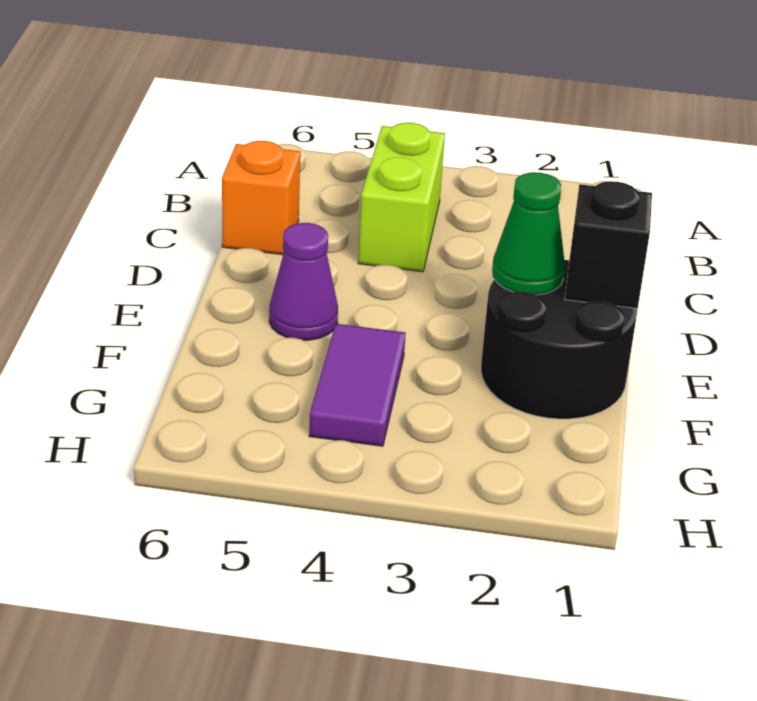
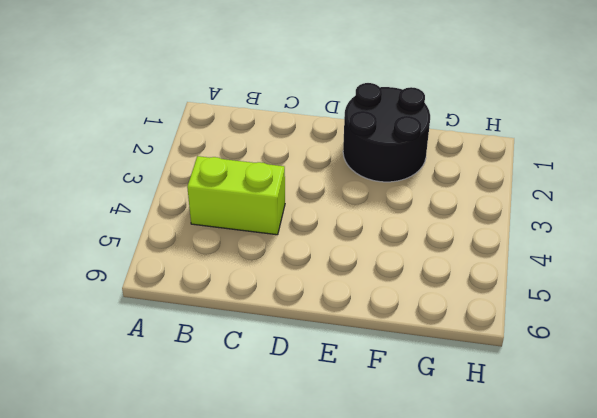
none -> orange brick C6 level 1
none -> purple cone E5 level 1

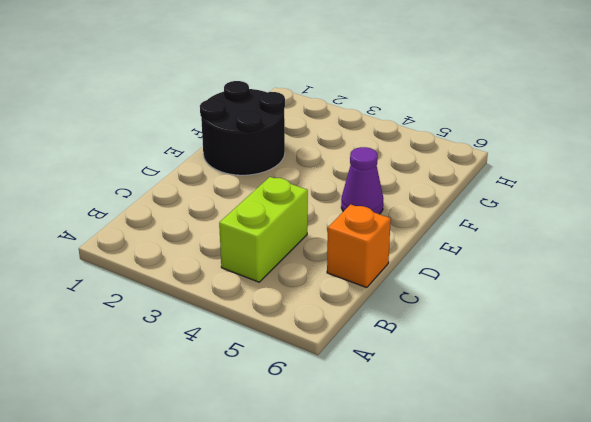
none -> purple tile F4:G4 level 1
none -> black brick E1 level 2

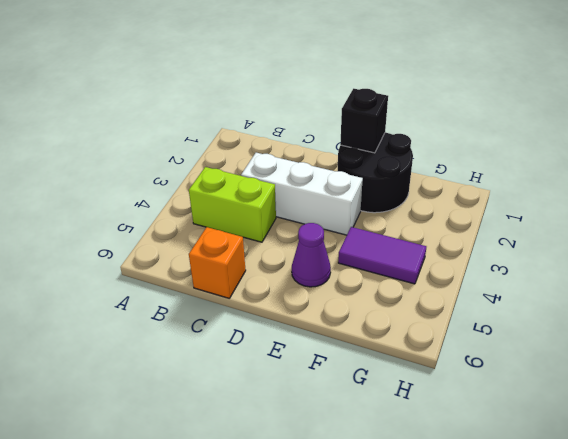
white brick C3:E3 level 1 -> none
none -> green cone E2 level 2

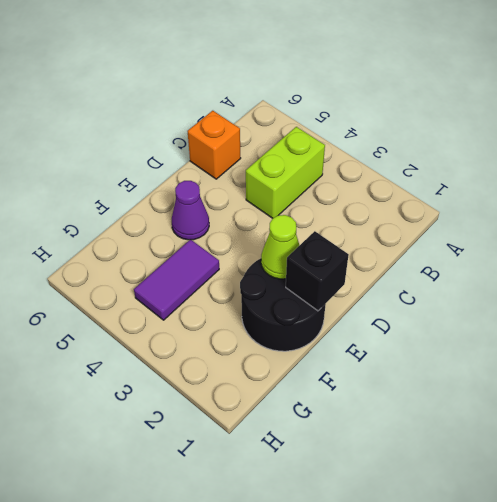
lime cone E2 level 2 -> green cone E2 level 2

